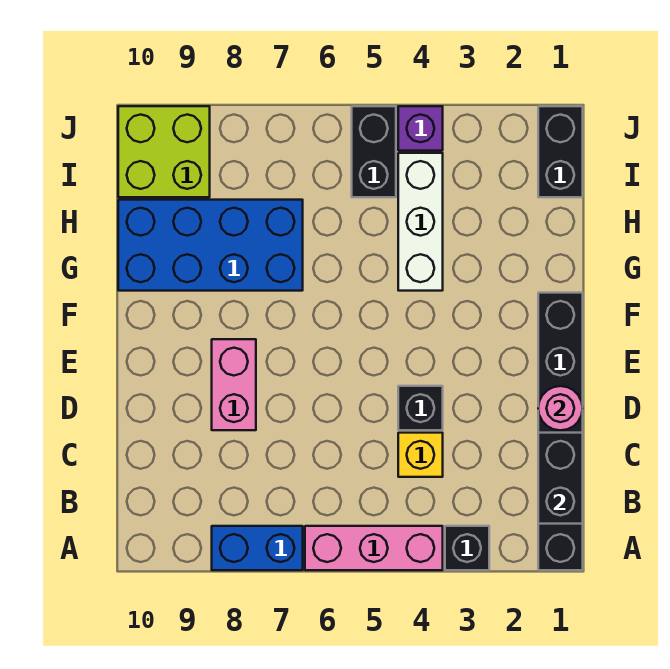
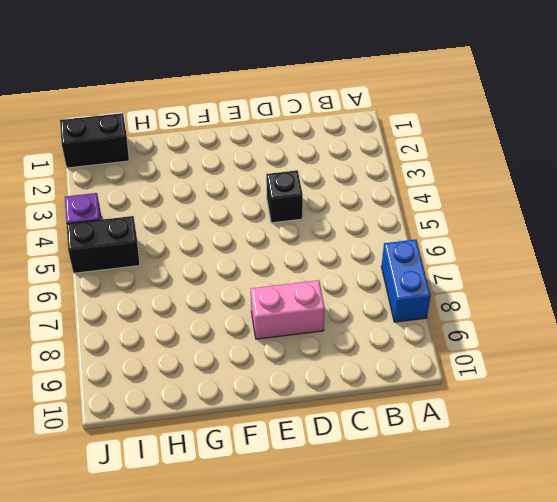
none -> black brick A1:F1 level 1
none -> black brick A3 level 1
none -> pink brick A4:A6 level 1

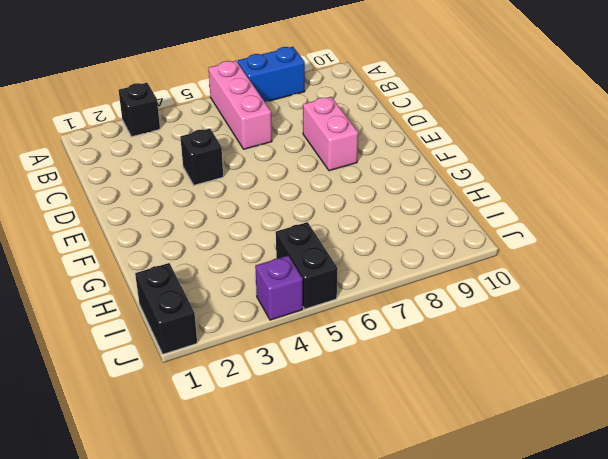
pink brick A6:C6 level 1 -> pink brick A4:A6 level 1
none -> black brick A1:F1 level 1
none -> yellow brick C4 level 1
none -> white brick G4:I4 level 1

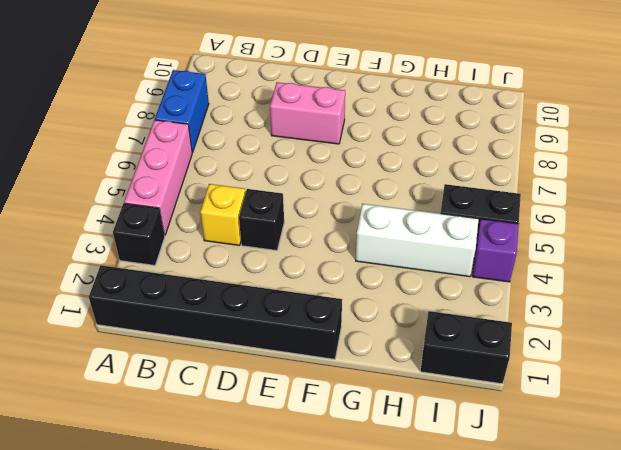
none -> blue brick G7:H10 level 1
none -> lime brick I9:J10 level 1
none -> black brick B1:C1 level 2

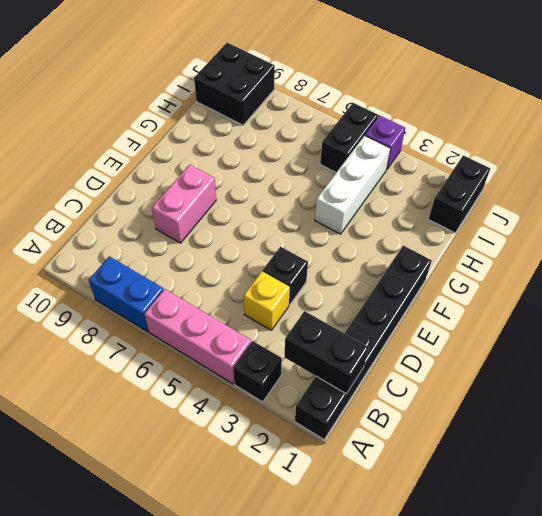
black brick B1:B2 level 2 -> black brick B1:C1 level 2
black brick I9:J10 level 1 -> lime brick I9:J10 level 1
none -> blue brick G7:H10 level 1
none -> pink round brick D1 level 2

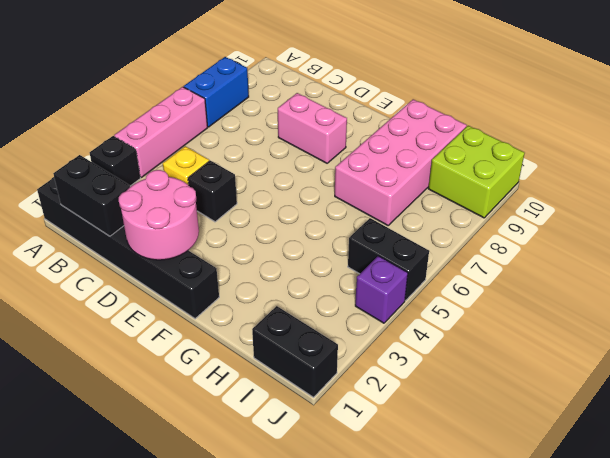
pink round brick D1:E2 level 2 -> pink round brick D1 level 2
pink brick G7:H10 level 1 -> blue brick G7:H10 level 1
none -> white brick G4:I4 level 1

